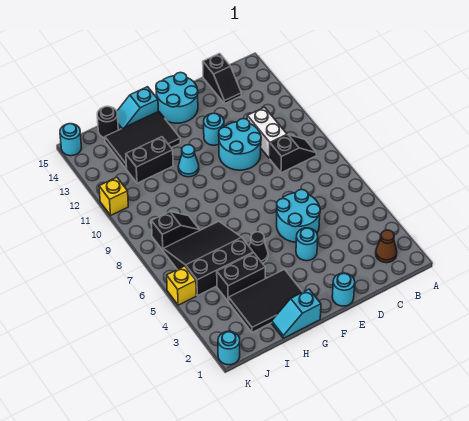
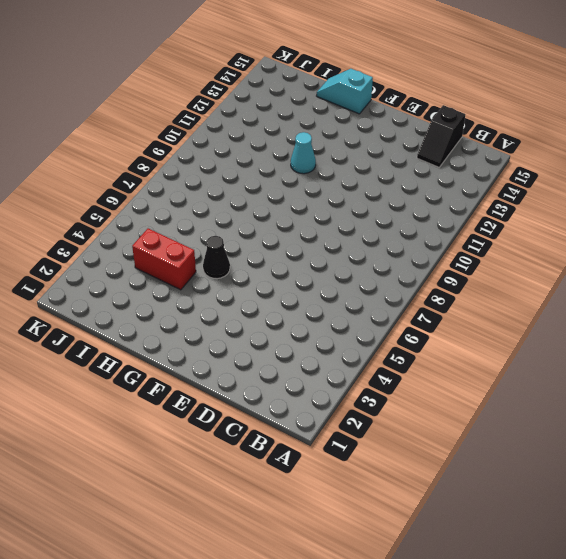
red brick H4:I4 level 1 -> black brick H4:I4 level 1
none -> brown cone B2 level 1
none -> black slope B9:C9 level 1 top C
none -> white brick C10:C11 level 1

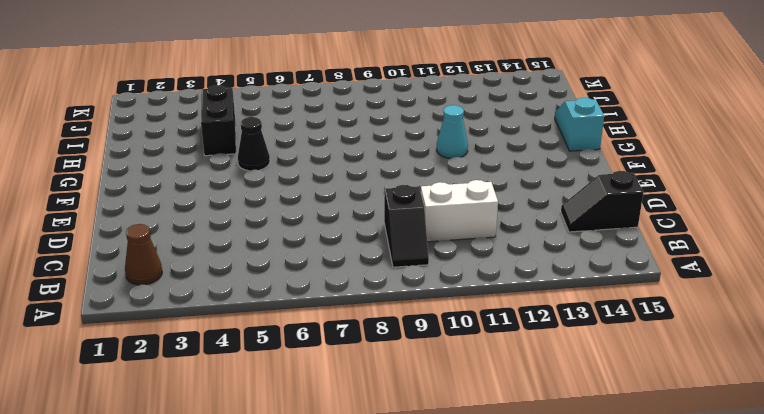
none -> cyan round brick D5:E6 level 1
none -> cyan round brick D10:E11 level 1
none -> cyan round brick E1 level 1

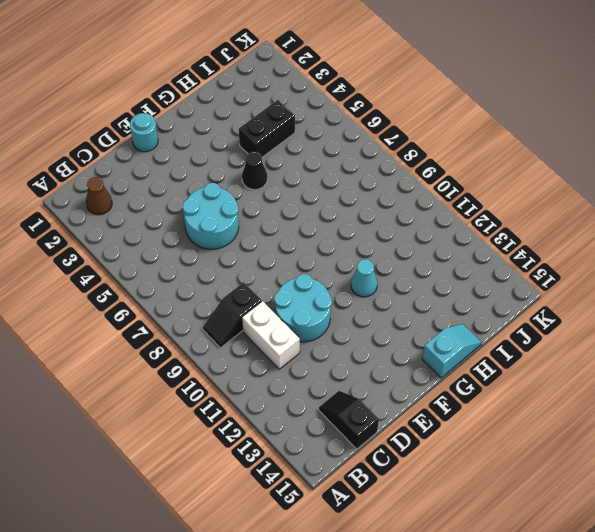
none -> cyan round brick E4 level 1
none -> cyan round brick E12 level 1
none -> cyan round brick E14:F15 level 1

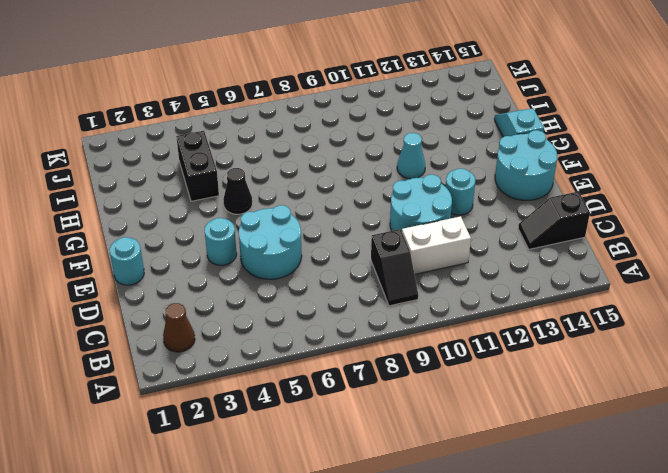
none -> cyan slope G1:H1 level 1 top G
none -> black tile G2:I3 level 1
none -> black tile G13:I14 level 1

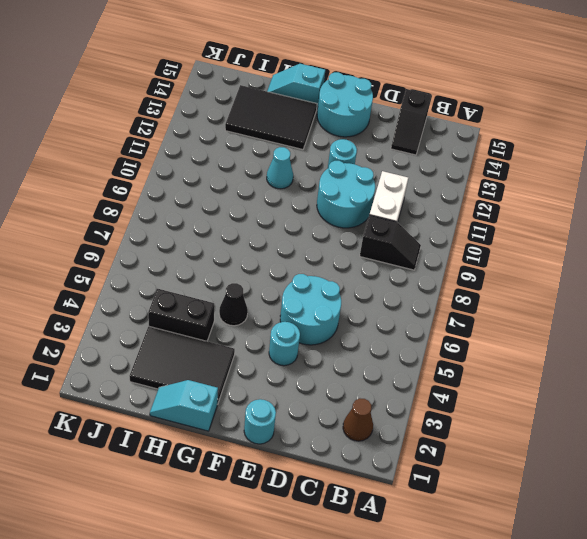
none -> black slope H5:J7 level 1 top 5
none -> black brick H12:I12 level 1
none -> black slope I8:J8 level 1 top J

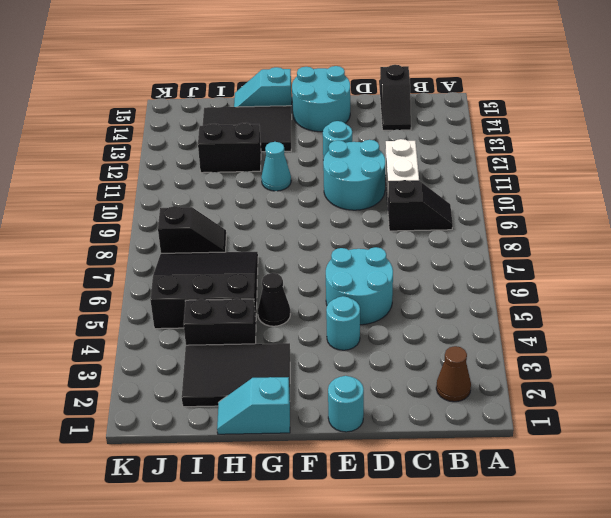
none -> black round brick I15 level 1
none -> cyan round brick K1 level 1
none -> yellow brick K5 level 1

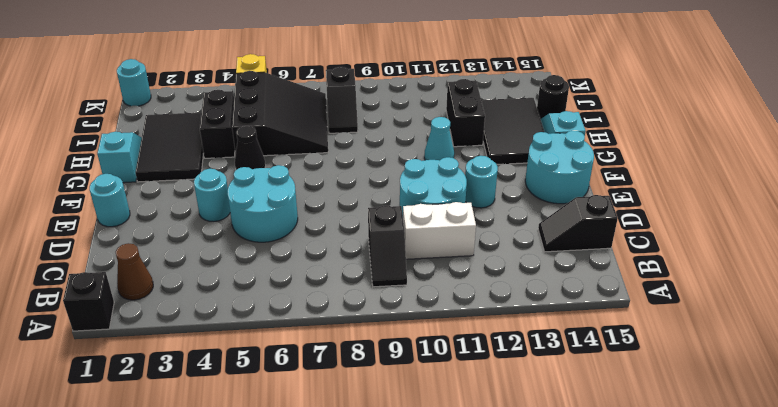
black brick A1 level 1 -> none
none -> yellow brick K11 level 1
none -> cyan round brick K15 level 1

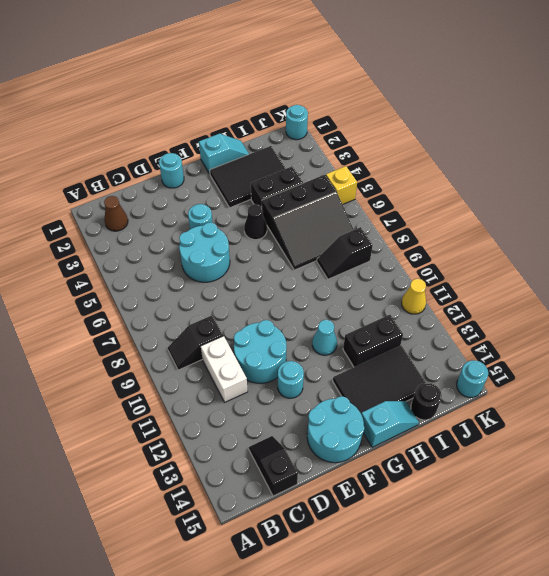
yellow cone K11 level 1 -> yellow brick K11 level 1

